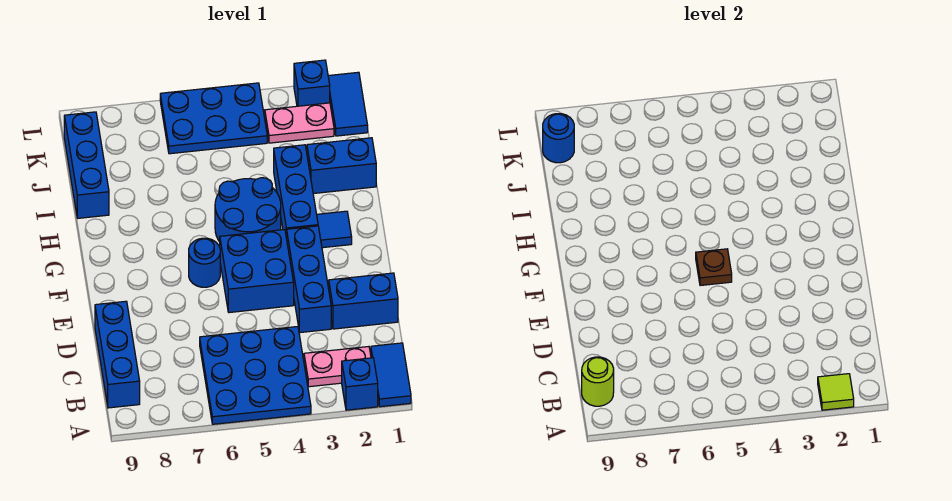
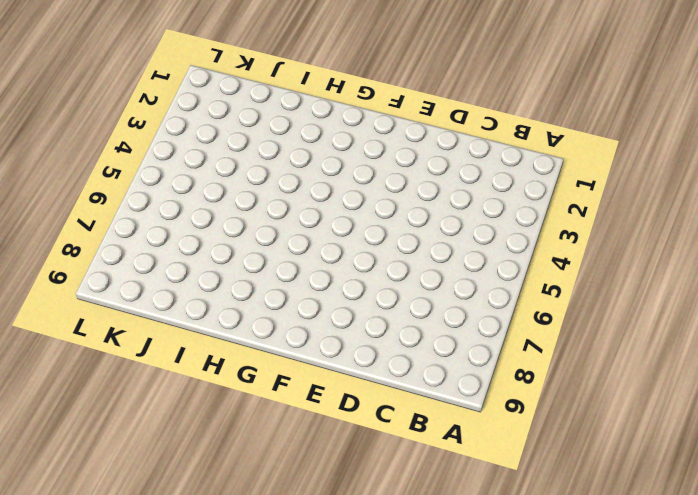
none -> blue tile A1:B1 level 1
none -> blue brick A2 level 1
none -> blue plate A4:C6 level 1

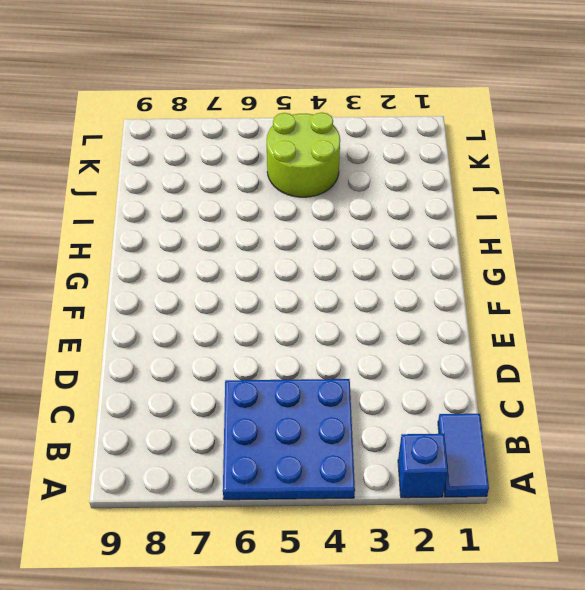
lime round brick J4:K5 level 1 -> blue plate K4:L6 level 1
none -> pink plate B2:B3 level 1
none -> blue brick B9:D9 level 1
none -> blue brick D1:D2 level 1

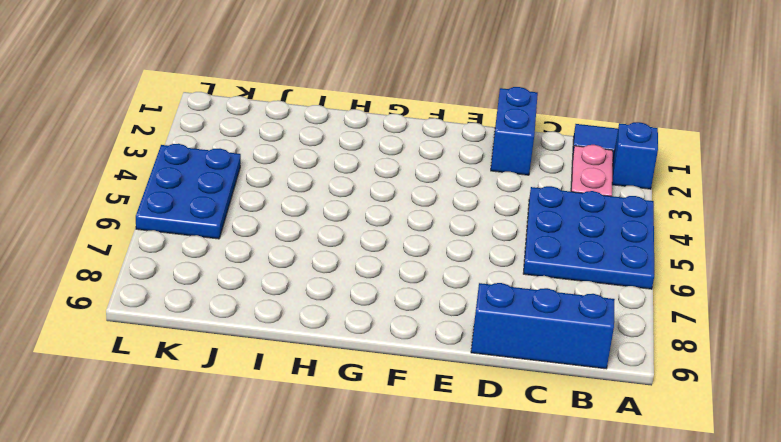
none -> blue brick D3:F3 level 1
none -> blue brick E4:F5 level 1
none -> blue round brick F6 level 1

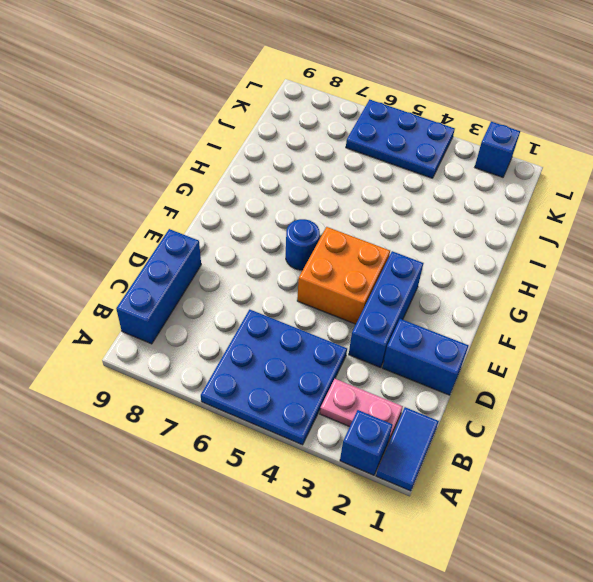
orange brick E4:F5 level 1 -> blue brick E4:F5 level 1
none -> blue tile G2 level 1
none -> blue brick G3:I3 level 1
none -> blue round brick G4:H5 level 1

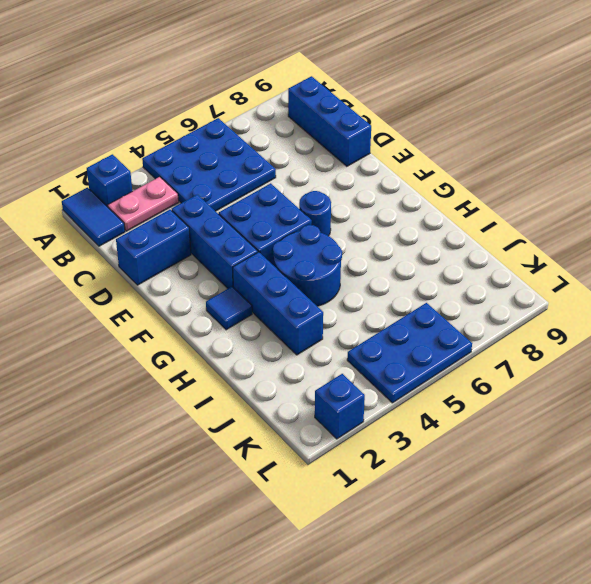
none -> blue brick I1:I2 level 1
none -> blue brick I9:K9 level 1
none -> blue tile K1:L1 level 1

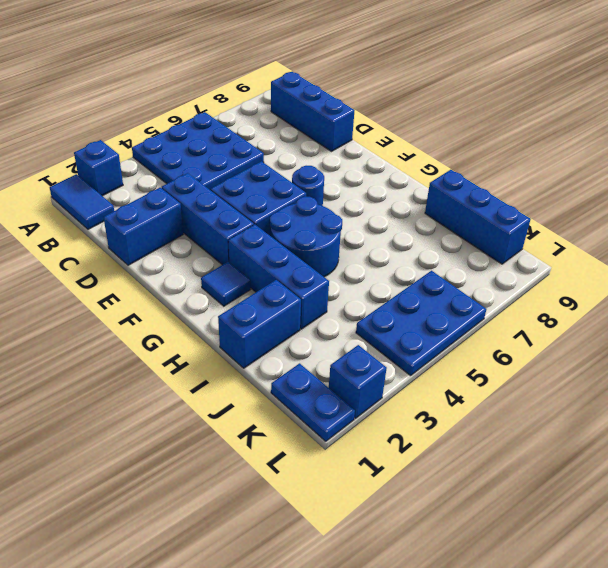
blue plate K1:L1 level 1 -> blue tile K1:L1 level 1
none -> pink plate B2:B3 level 1
none -> pink plate K2:K3 level 1
none -> lime tile A2 level 2

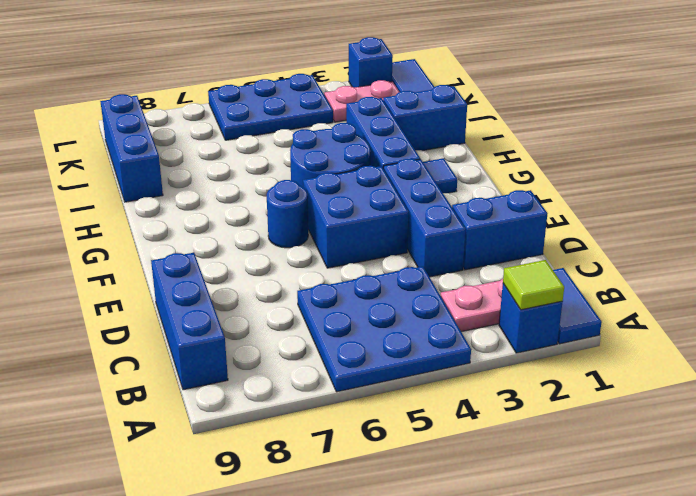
none -> lime round brick B9 level 2
none -> brown plate F5 level 2
none -> blue round brick K9 level 2

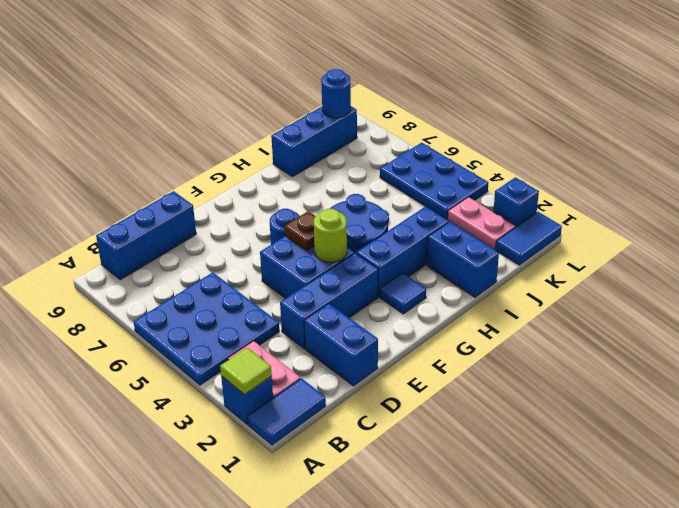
lime round brick F4 level 2 -> lime round brick B9 level 2

